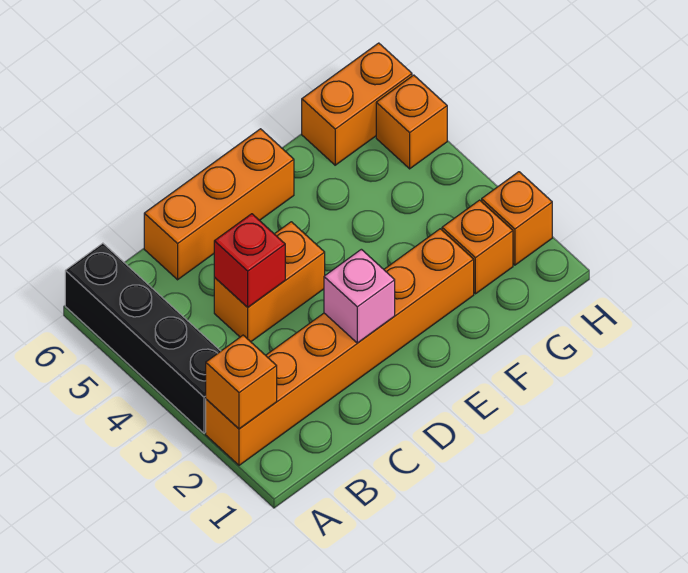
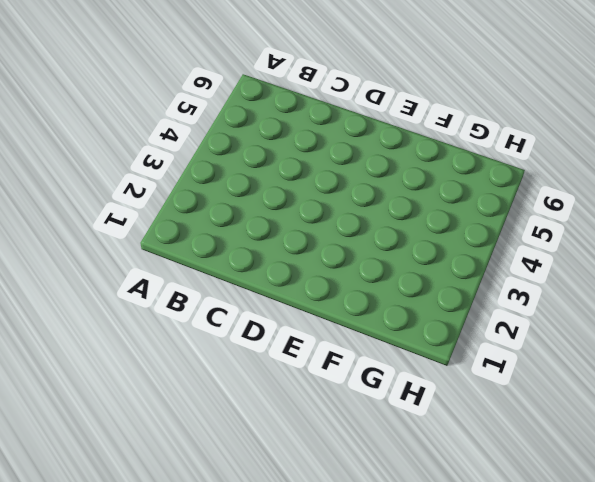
none -> orange brick A2:F2 level 1
none -> black brick A3:A6 level 1

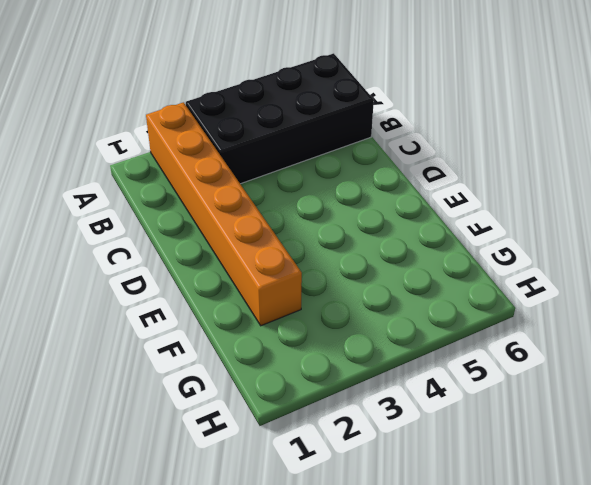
black brick A3:B6 level 1 -> black brick A3:A6 level 1
none -> orange brick C4:D4 level 1
none -> orange brick C6:E6 level 1

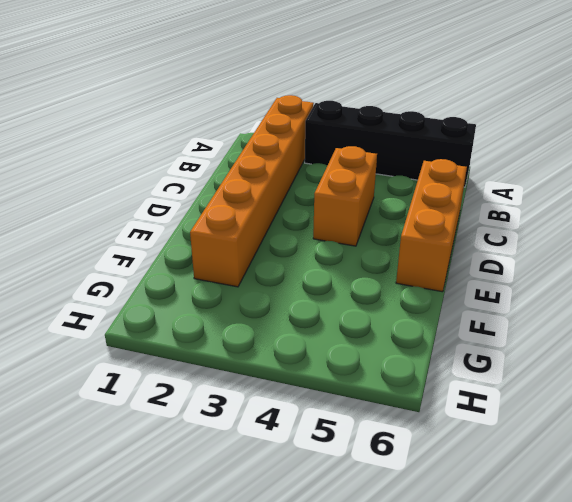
none -> orange brick G2 level 1
none -> orange brick G6:H6 level 1

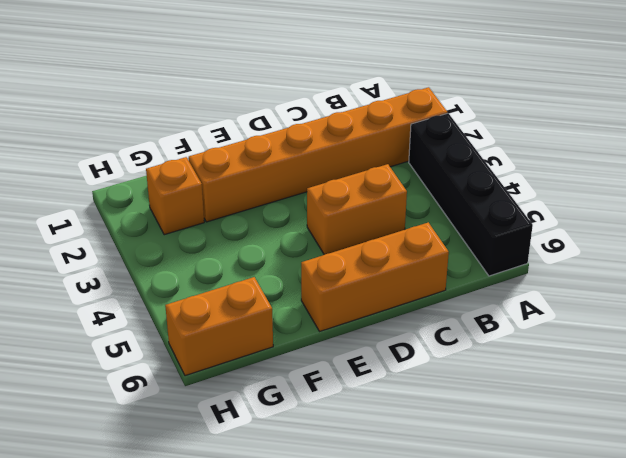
none -> orange brick H2 level 1
none -> orange brick H5 level 1

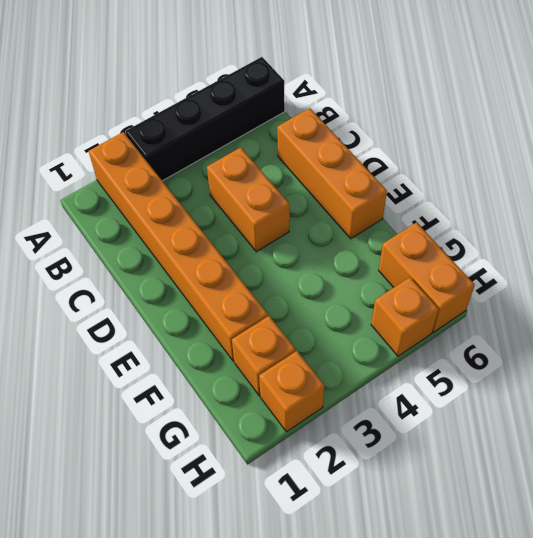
none -> orange brick A2 level 2
none -> red brick C4 level 2

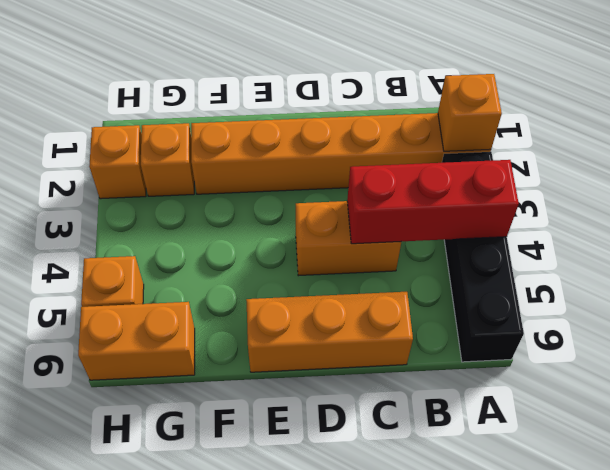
red brick A4:C4 level 2 -> red brick C4 level 2
none -> pink brick D2 level 2

